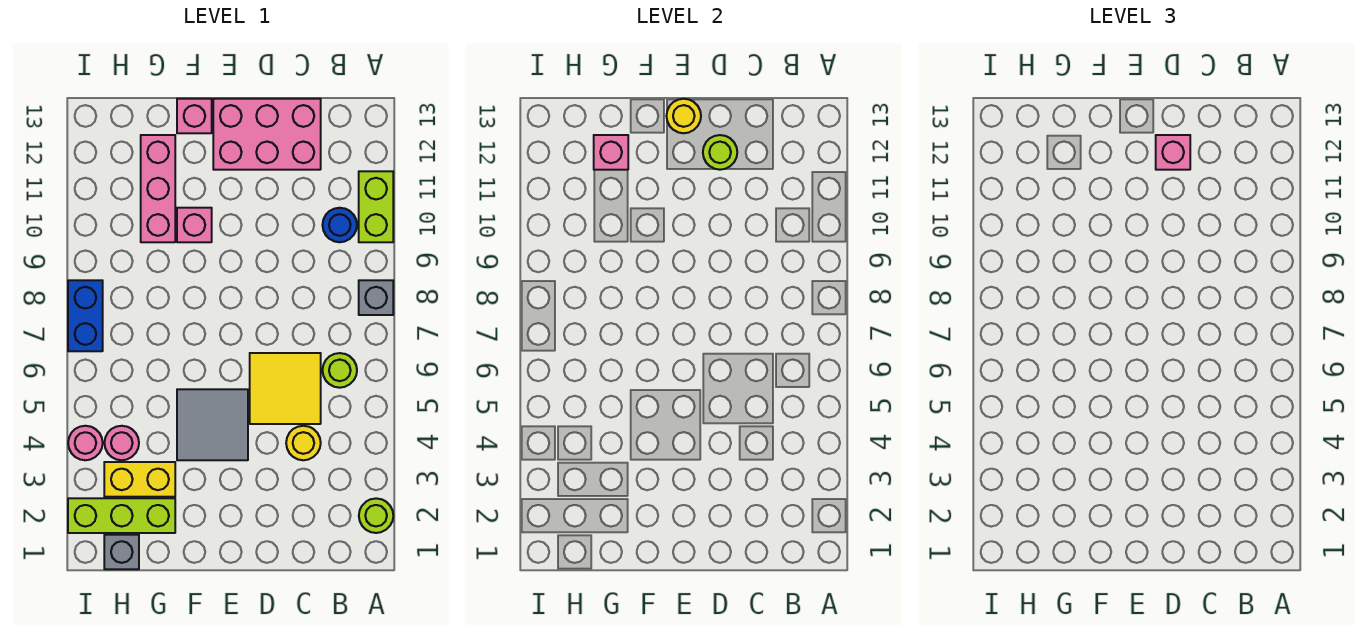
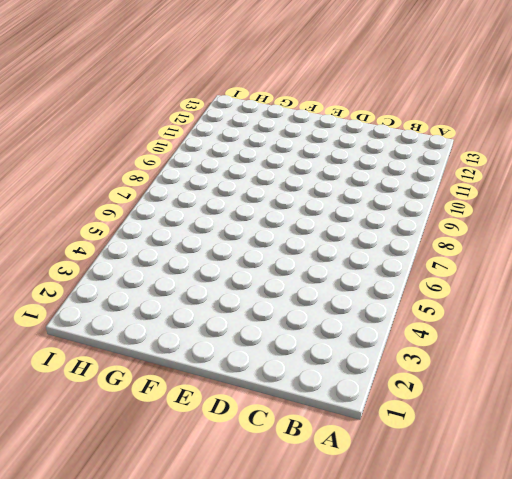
none -> lime round brick A2 level 1
none -> grey brick A8 level 1
none -> lime brick A10:A11 level 1

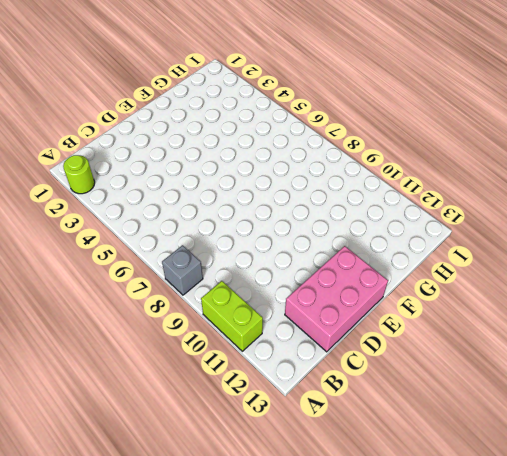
none -> lime round brick B6 level 1
none -> blue round brick B10 level 1
none -> yellow round brick C4 level 1

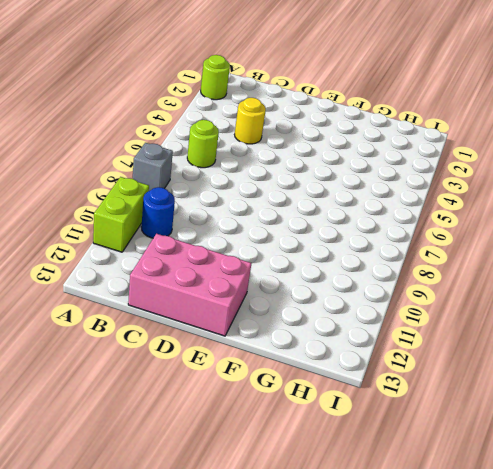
none -> yellow tile C5:D6 level 1
none -> grey tile E4:F5 level 1
none -> pink brick F10 level 1

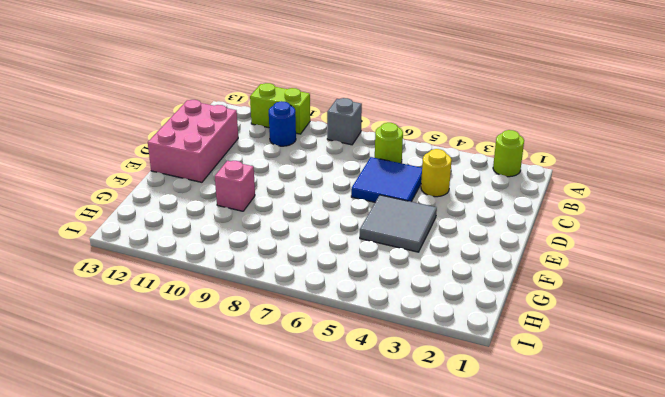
blue tile C5:D6 level 1 -> yellow tile C5:D6 level 1
none -> pink brick F13 level 1
none -> lime brick G2:I2 level 1
none -> yellow brick G3:H3 level 1

